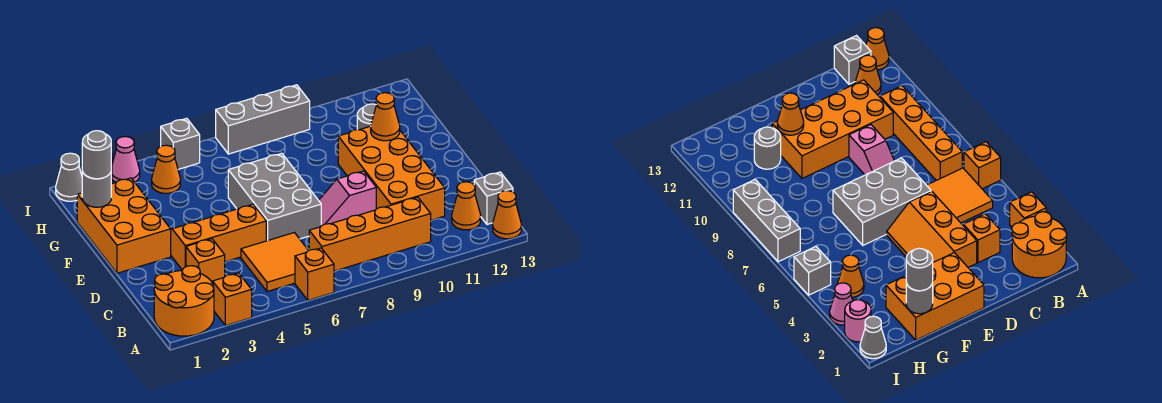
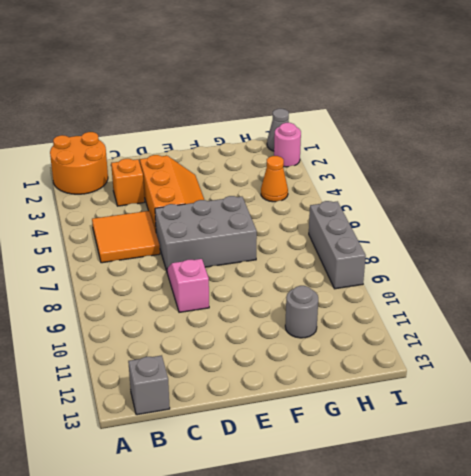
none -> orange brick A3 level 1
none -> orange brick A6 level 1
none -> orange cone A13 level 1

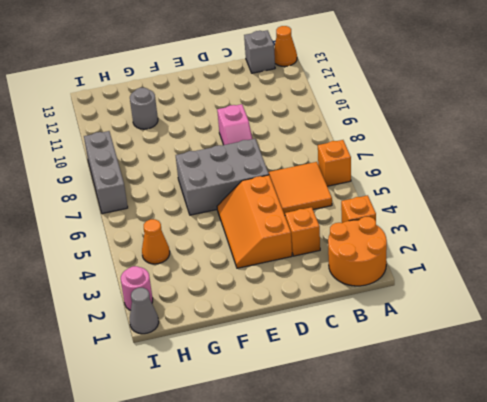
none -> orange brick B7:B10 level 1
none -> orange cone B12 level 1
none -> orange brick C10:F11 level 1

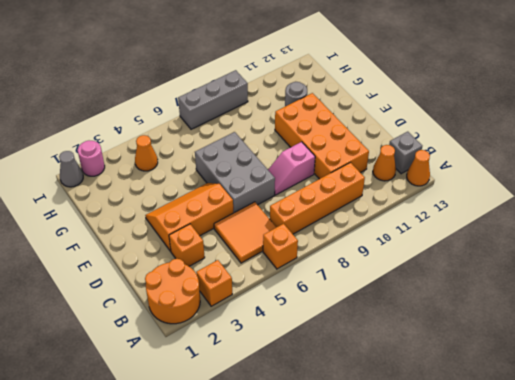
none -> orange brick E1:G2 level 1
none -> pink cone I3 level 1
none -> grey brick I5 level 1

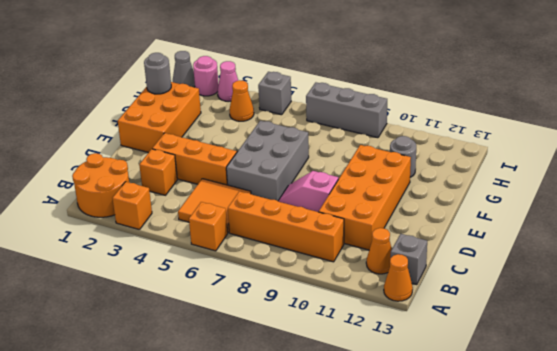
none -> orange cone F11 level 2
none -> grey round brick G1 level 3

